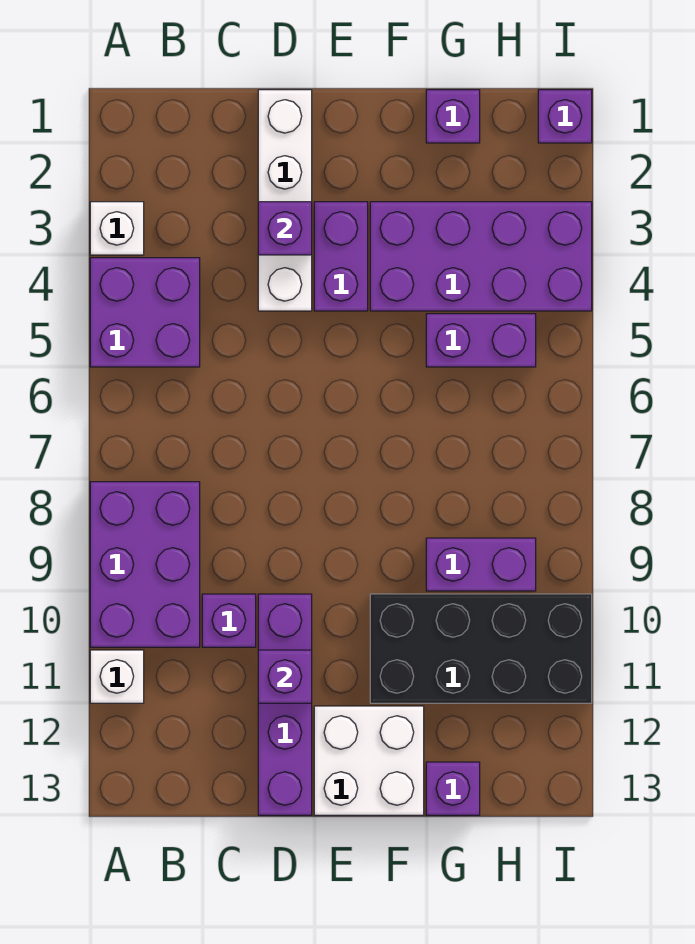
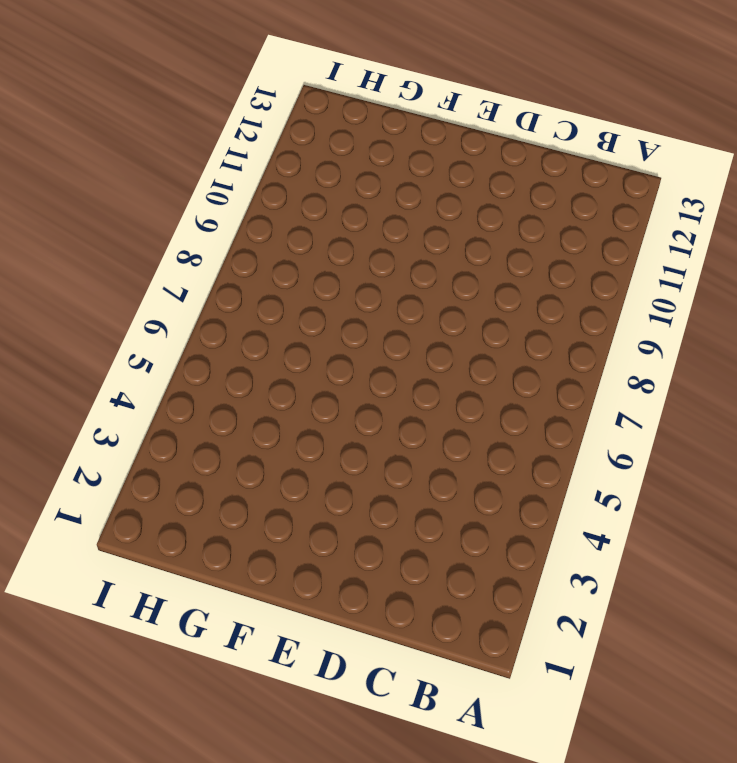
none -> white brick A3 level 1
none -> purple brick A4:B5 level 1
none -> purple brick A8:B10 level 1

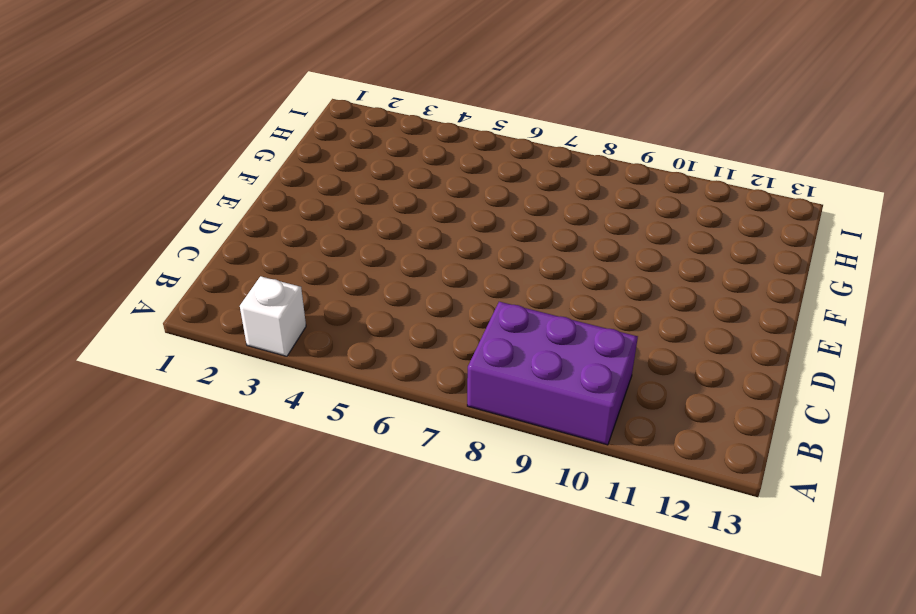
none -> purple brick A4:B5 level 1
none -> white brick A11 level 1
none -> purple brick C10 level 1

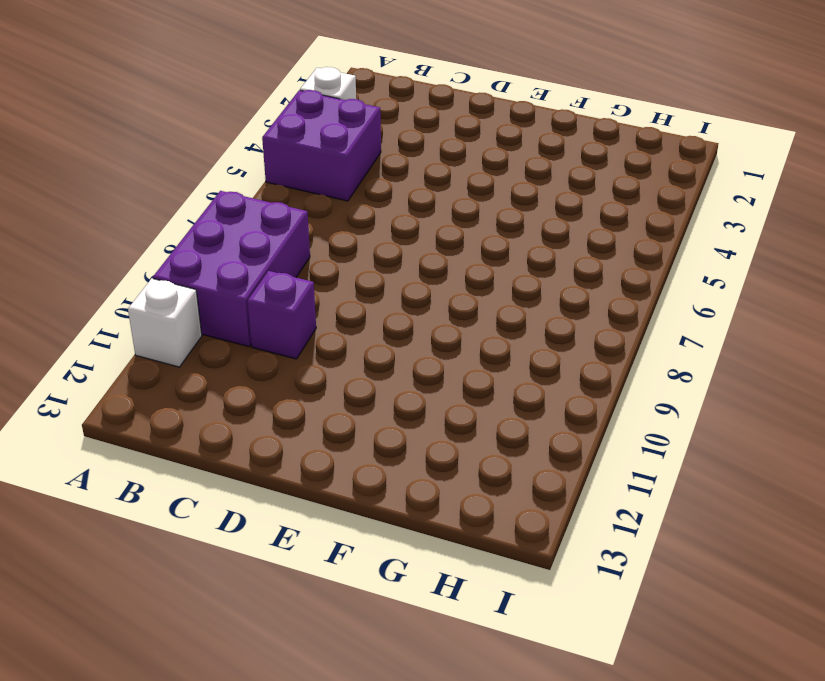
none -> white brick D1:D4 level 1
none -> purple brick D10:D13 level 1
none -> purple brick E3:E4 level 1

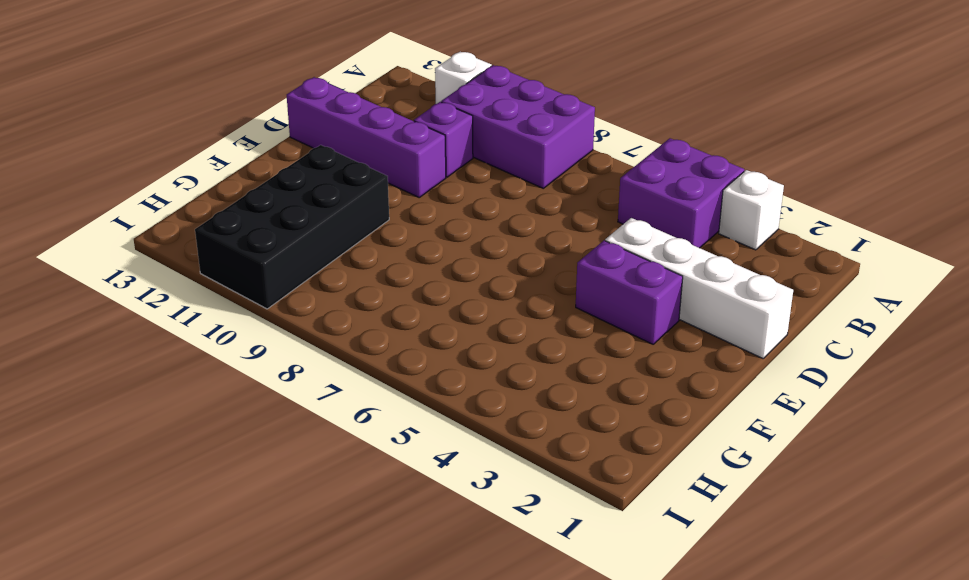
none -> white brick E12:F13 level 1
none -> purple brick F3:I4 level 1
none -> purple brick G1 level 1

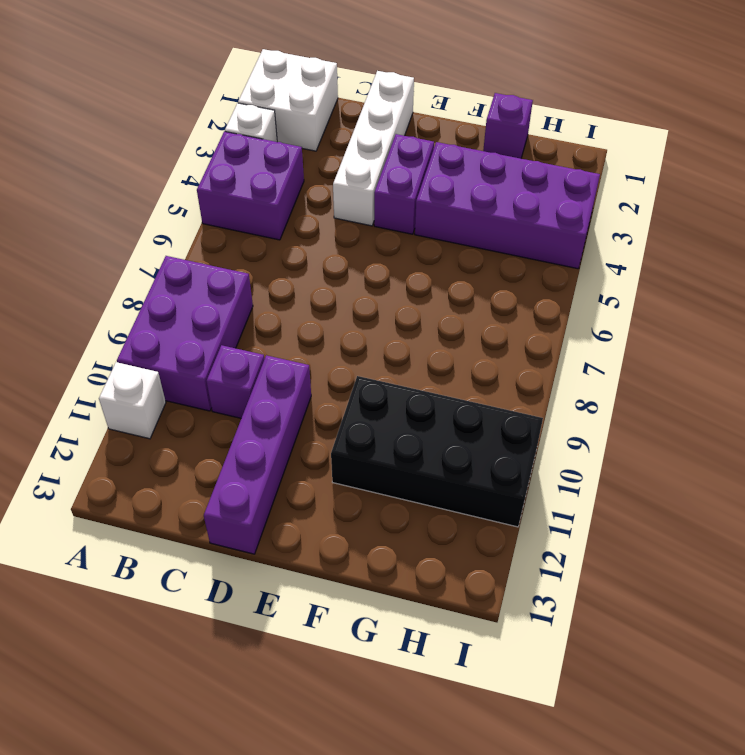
white brick A1:B2 level 1 -> white brick E12:F13 level 1
none -> purple brick G5:H5 level 1
none -> purple brick G9:H9 level 1
none -> purple brick G13 level 1

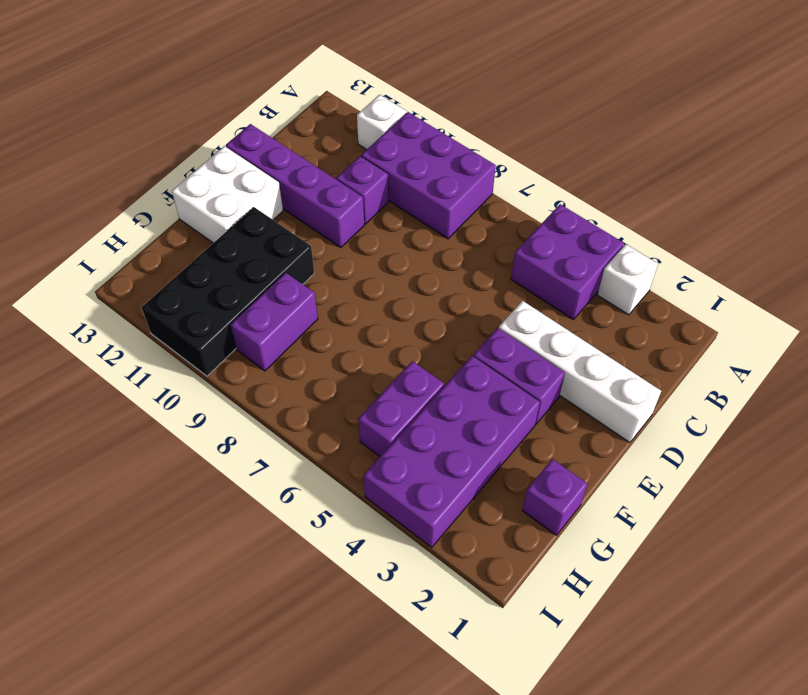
none -> purple brick G13 level 1
none -> purple brick I1 level 1
none -> purple brick D3 level 2

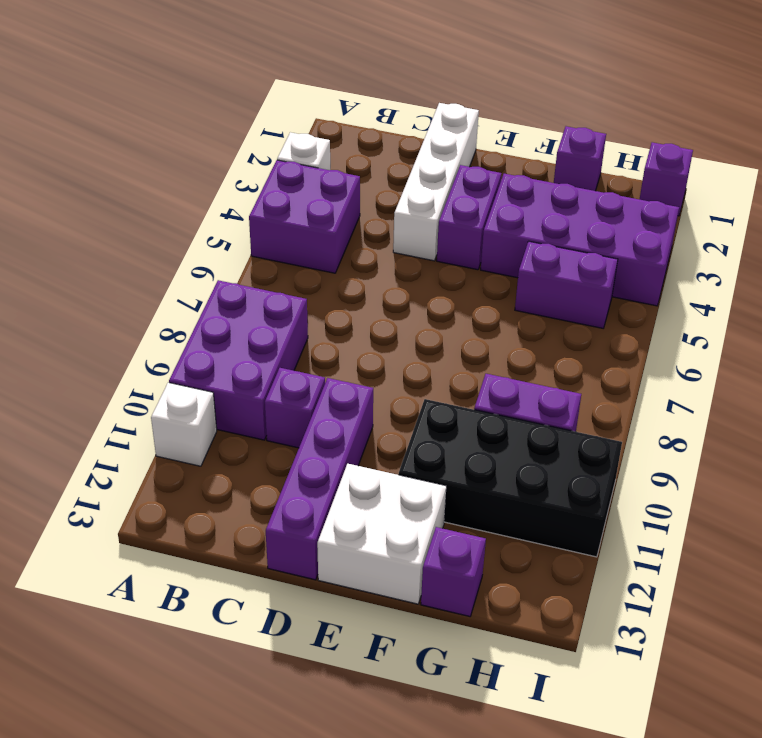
none -> purple brick D3 level 2
none -> purple brick D11 level 2

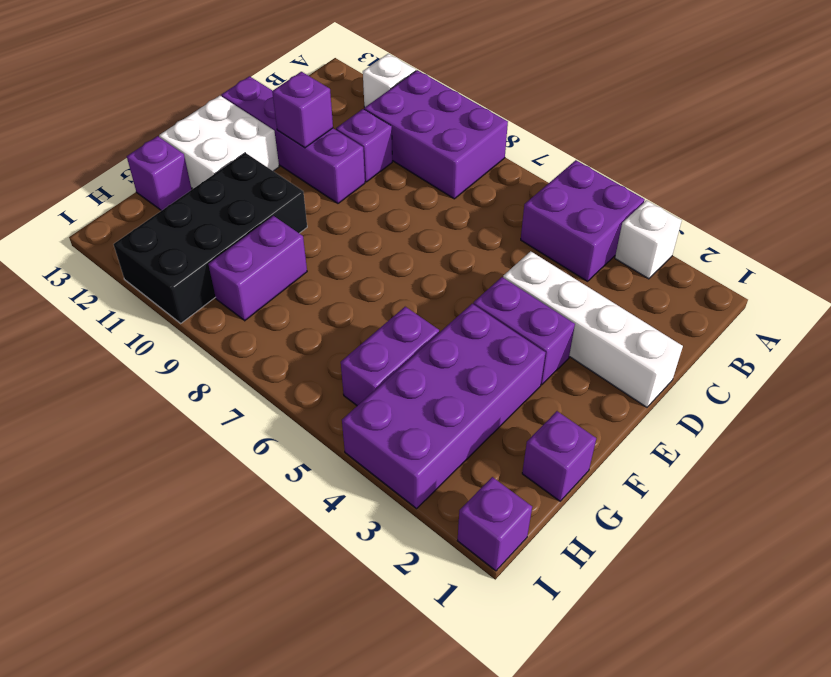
none -> purple brick D3 level 2

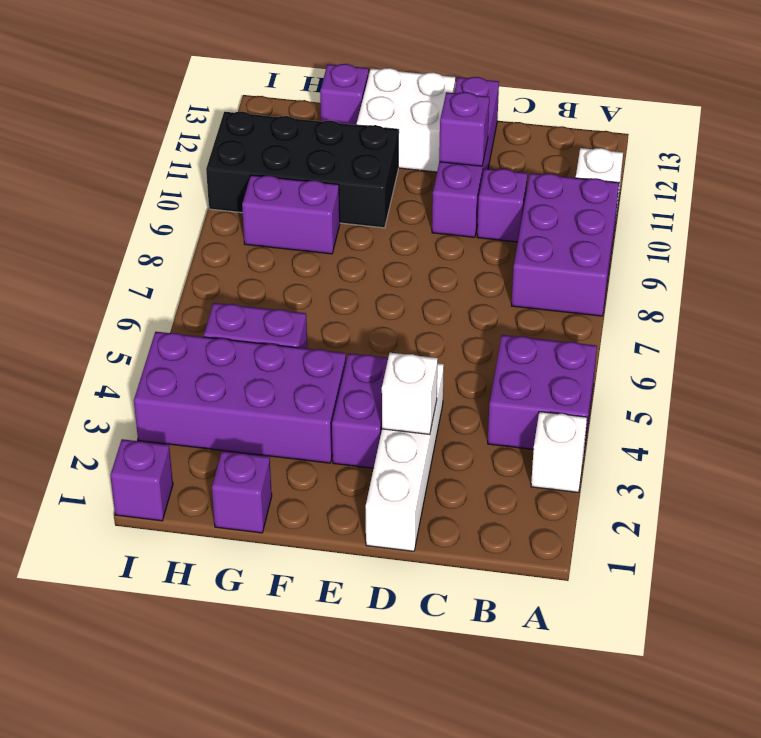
white brick D3 level 2 -> purple brick D3 level 2

